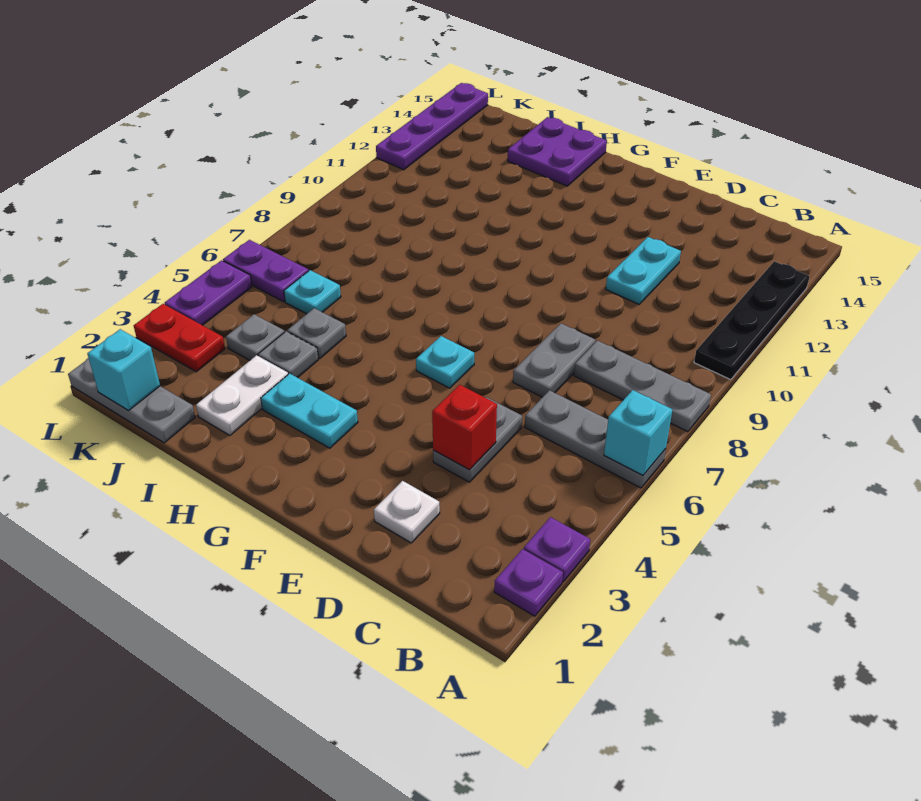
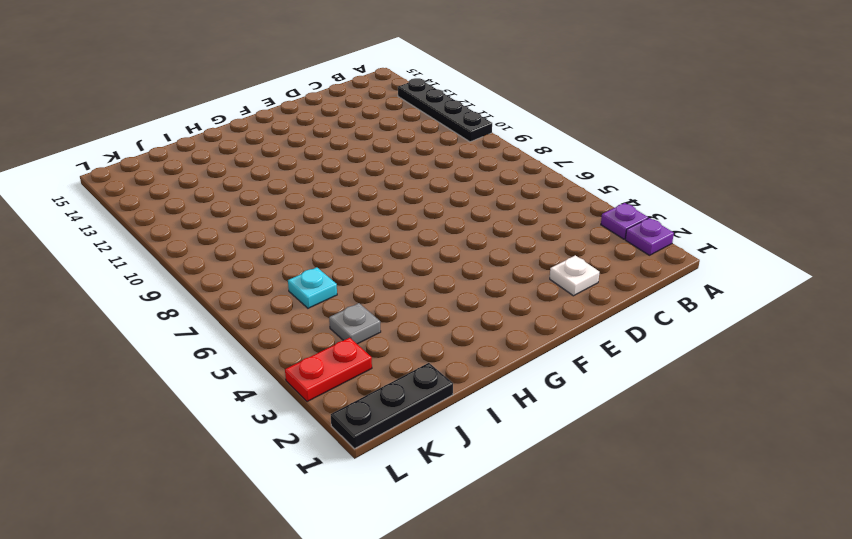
black plate J1:L1 level 1 -> grey plate J1:L1 level 1
none -> grey plate A6:C6 level 1
none -> grey plate A8:C8 level 1
none -> grey plate D4:D5 level 1

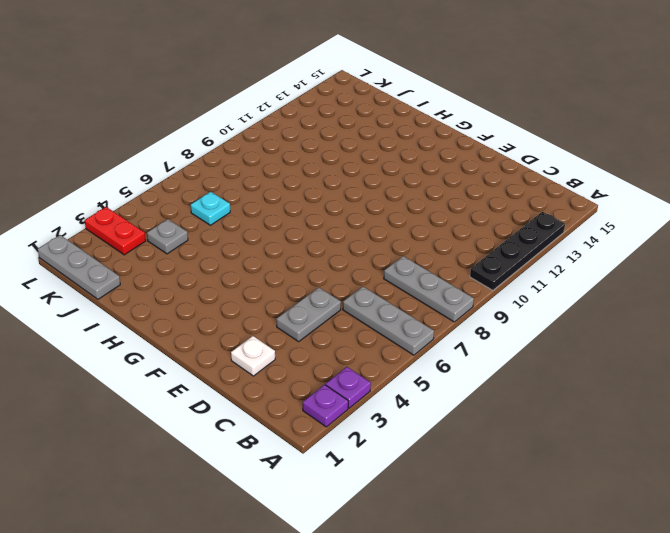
none -> grey plate D7:D8 level 1
none -> cyan plate D11:D12 level 1
none -> cyan plate F6 level 1

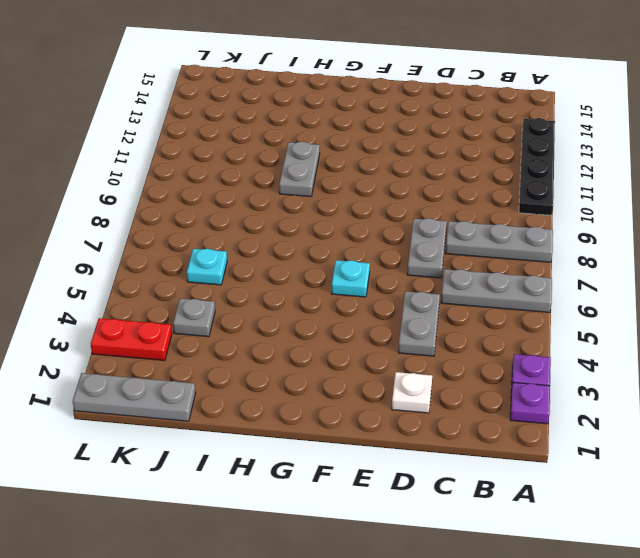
grey plate H10:H11 level 1 -> none
none -> cyan plate D11:D12 level 1
none -> cyan plate G3:H3 level 1
none -> purple plate H14:I15 level 1

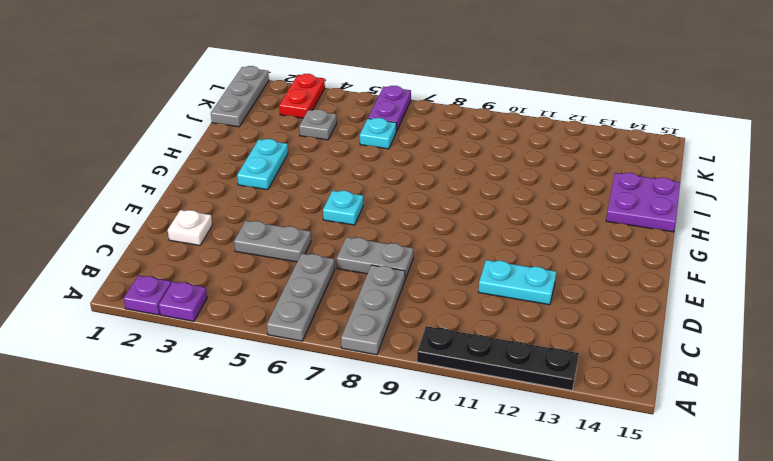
none -> white plate I2:I3 level 1
none -> grey plate I4 level 1
none -> grey plate I5 level 1

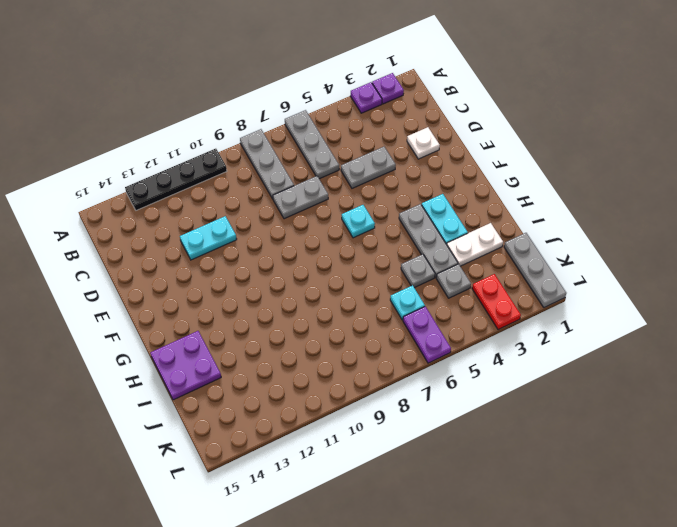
grey plate G4:I4 level 1 -> grey plate I4 level 1
none -> purple plate L4:L5 level 1
none -> purple plate L12:L15 level 1
none -> cyan brick A6 level 2

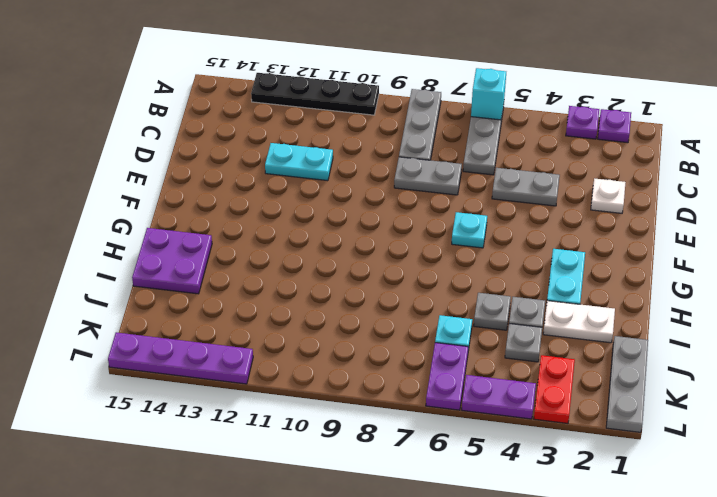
none -> red brick D4 level 2
none -> cyan brick K1 level 2

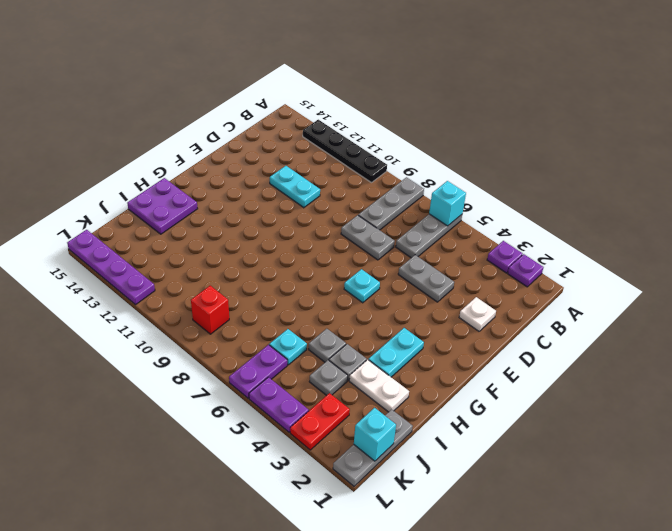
red brick K9 level 1 -> red brick D4 level 2

